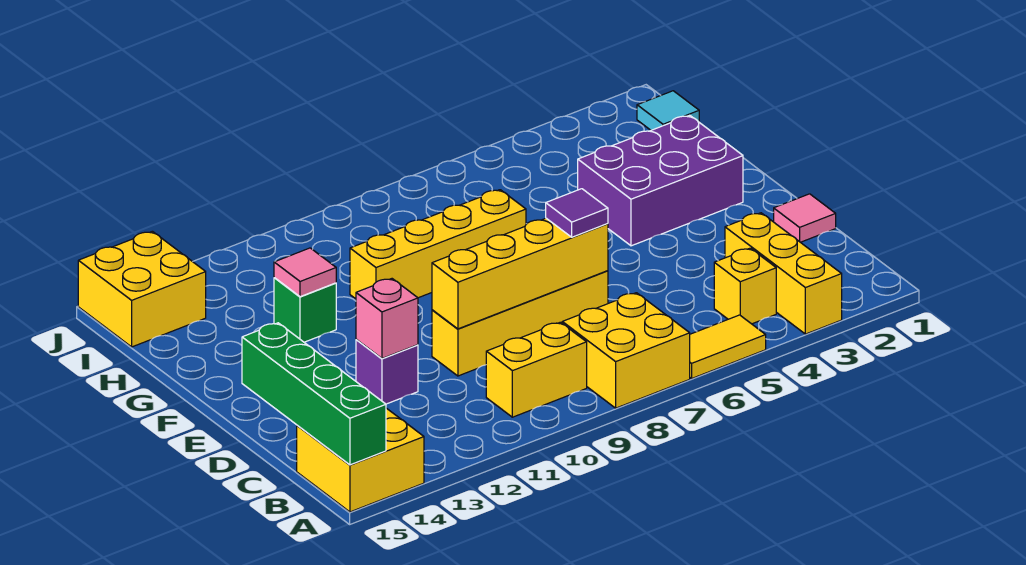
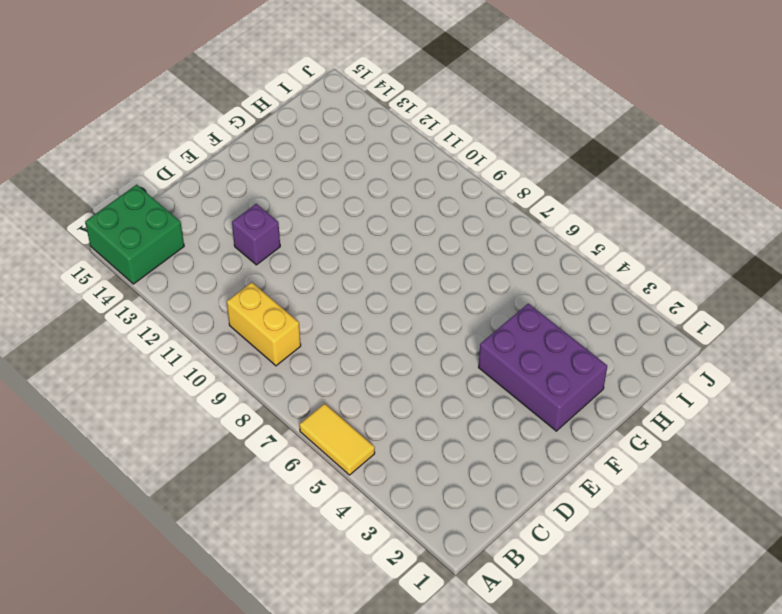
green brick A14:B15 level 1 -> yellow brick A14:B15 level 1
none -> yellow brick A3:C3 level 1
none -> yellow brick A7:B8 level 1
none -> yellow brick B4 level 1

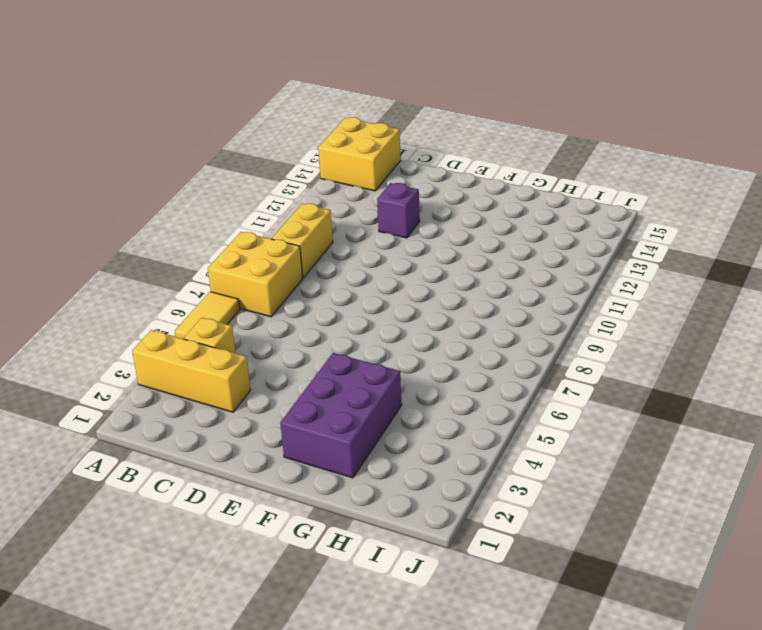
none -> pink tile D1 level 1
none -> yellow brick D7:D10 level 1
none -> yellow brick G7:G10 level 1

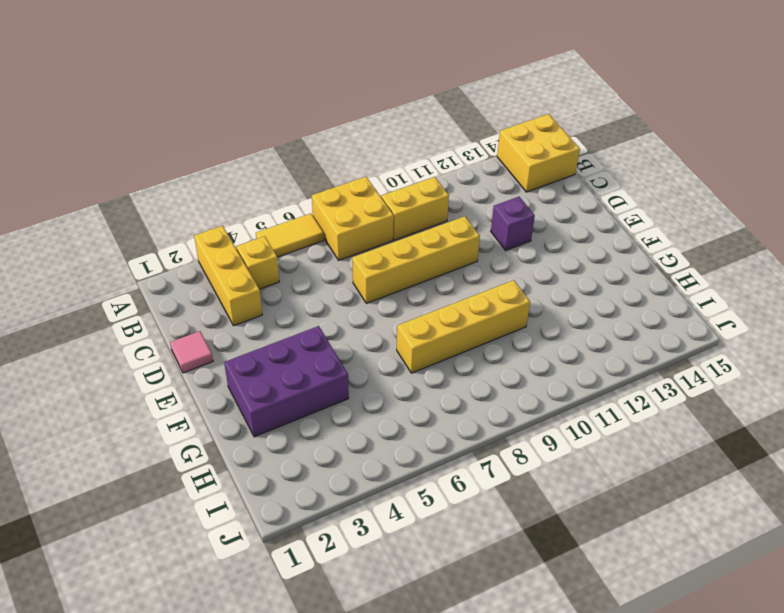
none -> green brick G12 level 1
none -> cyan tile I1 level 1
none -> yellow brick I14:J15 level 1

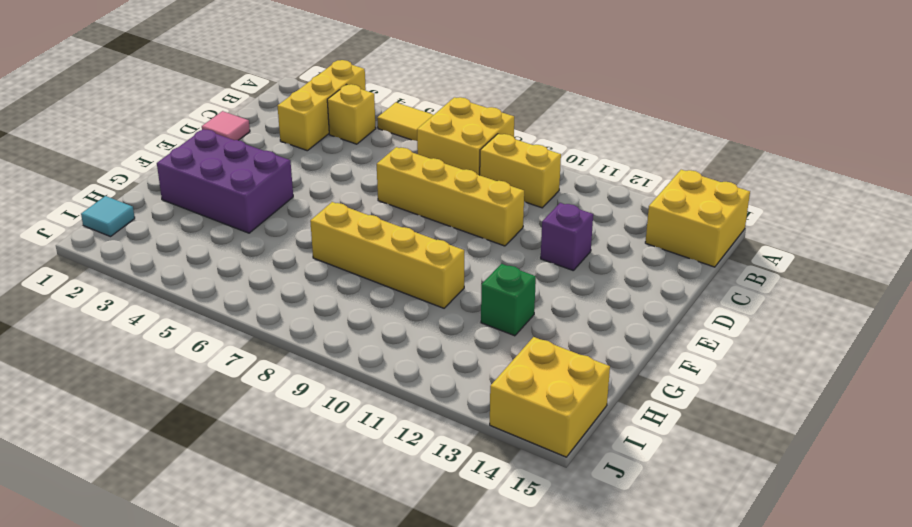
none -> green brick A15:D15 level 2
none -> yellow brick D7:D10 level 2
none -> pink brick D12 level 2

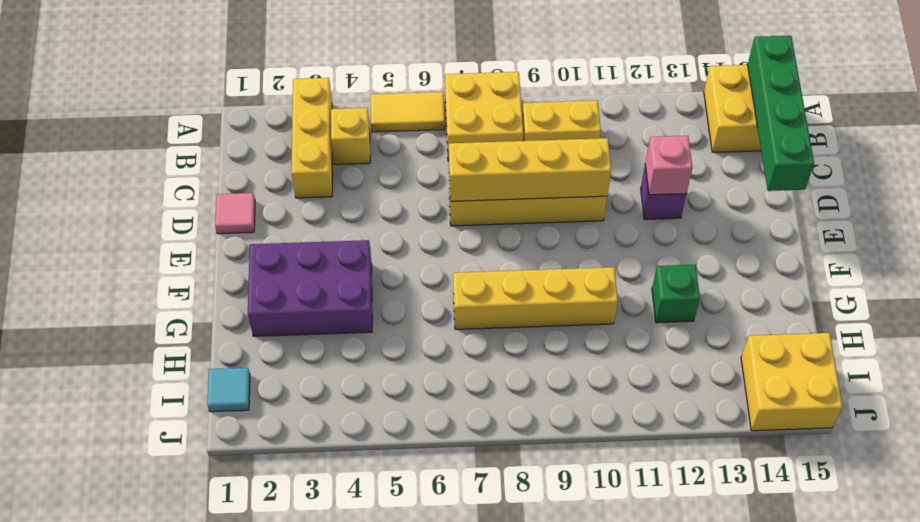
none -> pink tile G12 level 2
none -> purple tile D7 level 3

